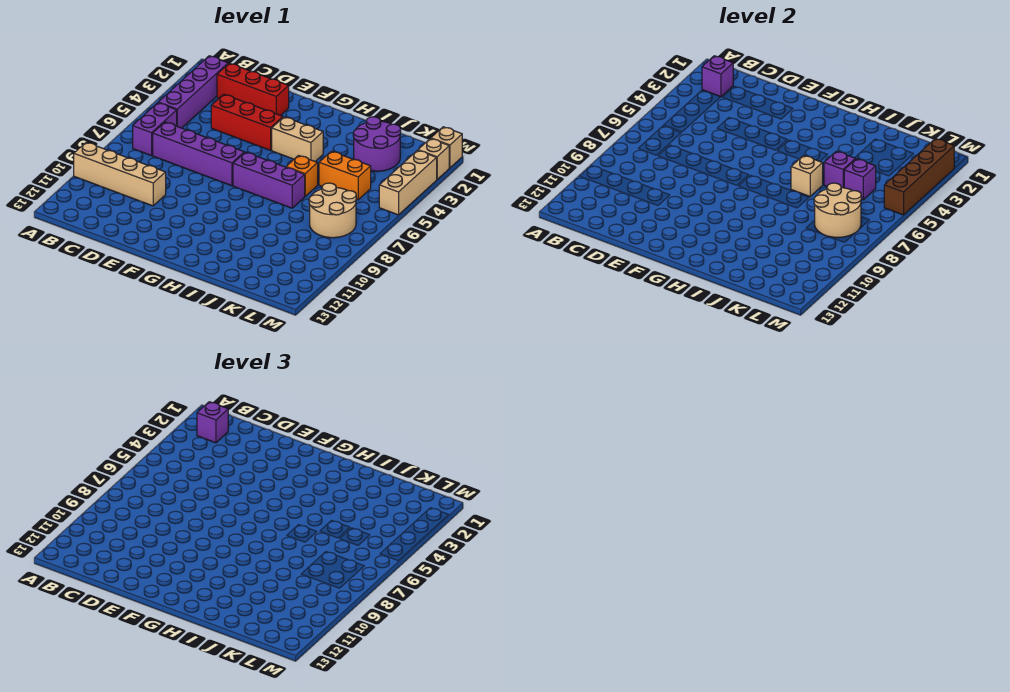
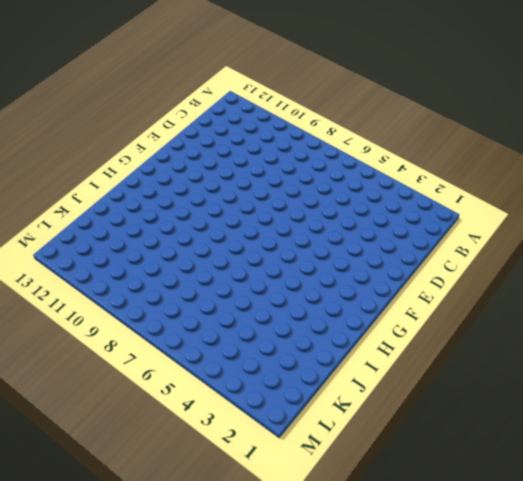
none -> tan brick A10:D10 level 1
none -> purple brick B2:B5 level 1
none -> purple brick B6:B7 level 1

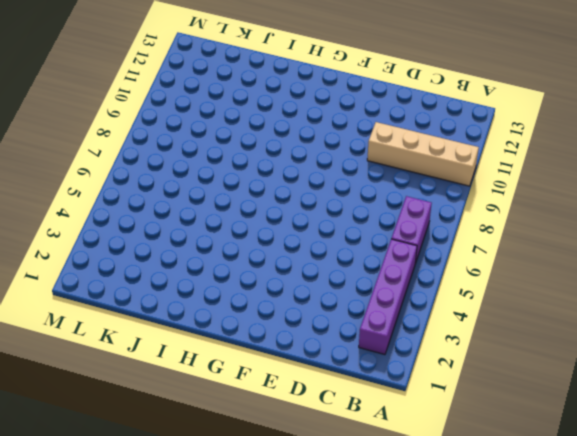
none -> red brick C2:E2 level 1
none -> purple brick C7:F7 level 1
none -> red brick D4:F4 level 1

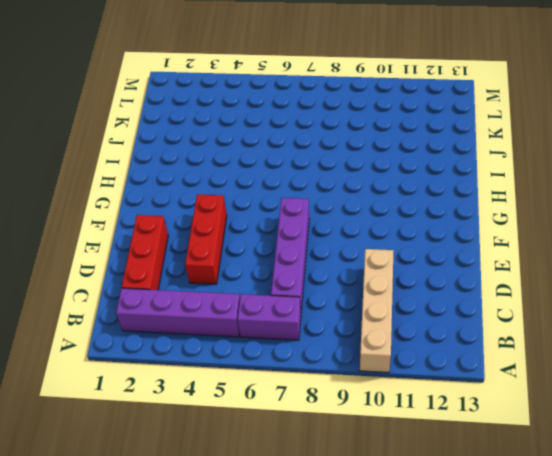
none -> tan brick G4:H4 level 1
none -> purple brick G7:I7 level 1
none -> orange brick I6 level 1

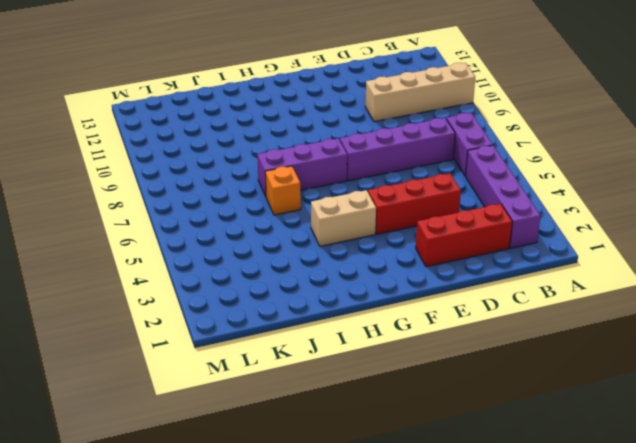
none -> purple round brick J2:K3 level 1
none -> orange brick J5:K5 level 1
none -> tan round brick K7:L8 level 1

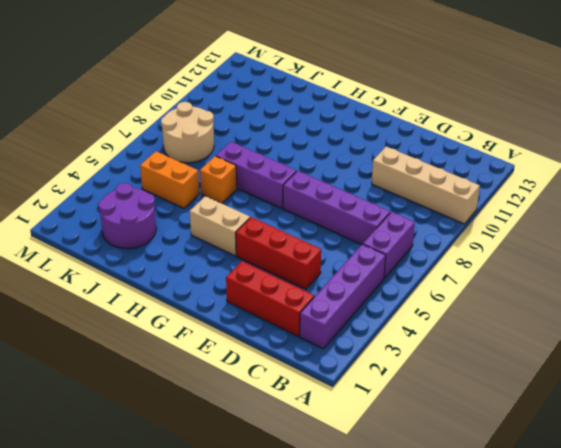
none -> tan brick M1 level 1
none -> tan brick M2 level 1
none -> tan brick M3:M5 level 1

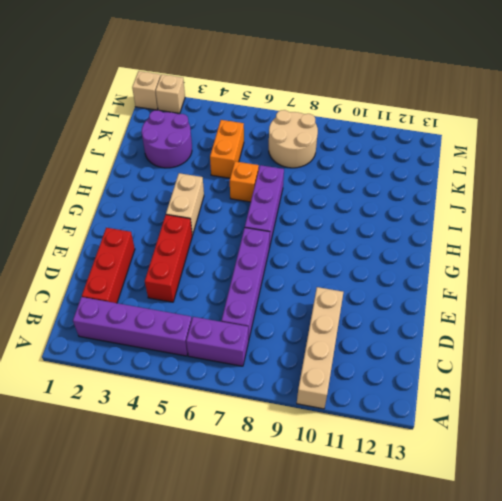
none -> tan brick M3:M5 level 1
none -> purple brick B2 level 2
none -> tan brick I6 level 2

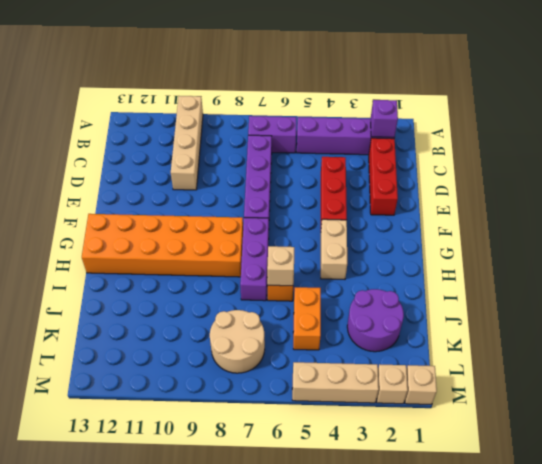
orange brick G8:H13 level 1 -> none
none -> purple brick J5 level 2
none -> purple brick K5 level 2
none -> tan round brick K7:L8 level 2

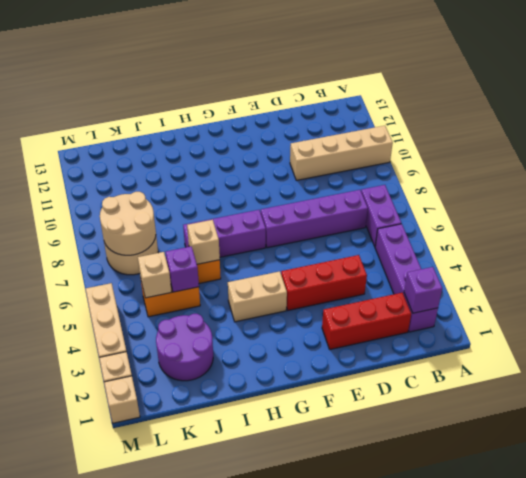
tan brick K5 level 2 -> purple brick K5 level 2
none -> brown brick M2:M5 level 2
none -> purple brick B2 level 3

